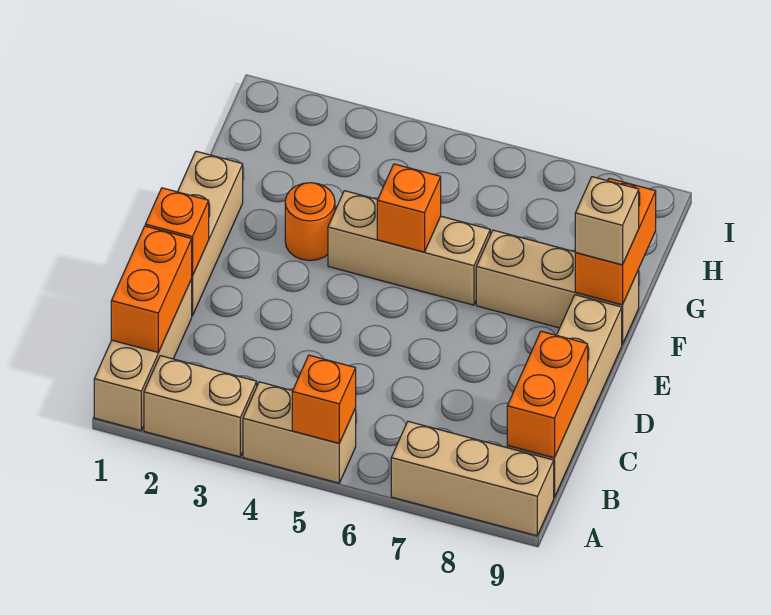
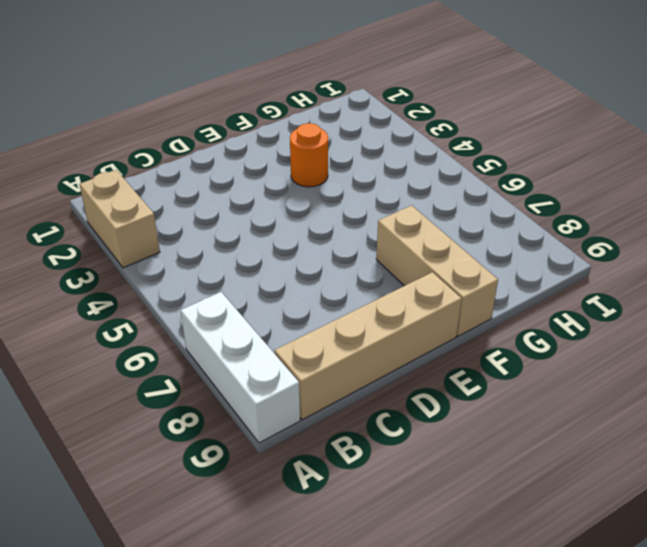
white brick A7:A9 level 1 -> tan brick A7:A9 level 1
none -> tan brick A1:C1 level 1
none -> tan brick A4:A5 level 1
none -> tan brick D1:F1 level 1

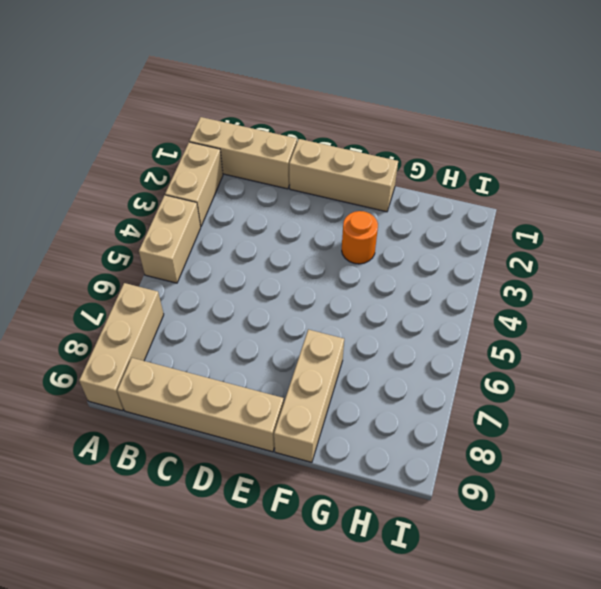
none -> tan brick F4:F6 level 1
none -> orange brick A5 level 2
none -> orange brick B1:C1 level 2

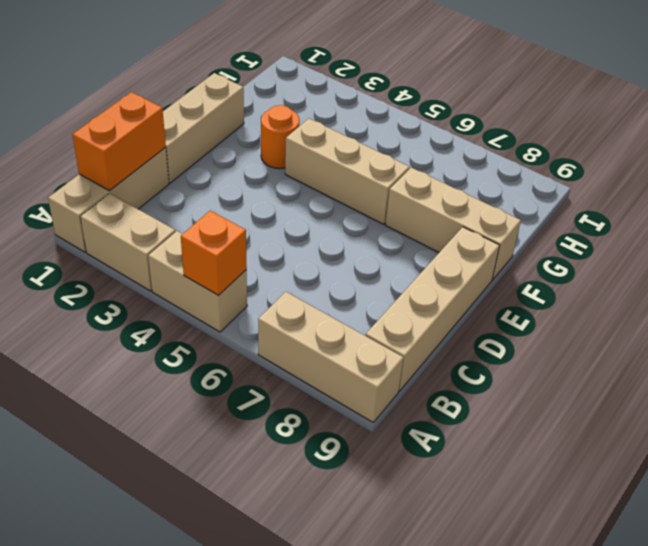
none -> orange brick B9:C9 level 2
none -> orange brick D1 level 2
none -> orange brick F5 level 2

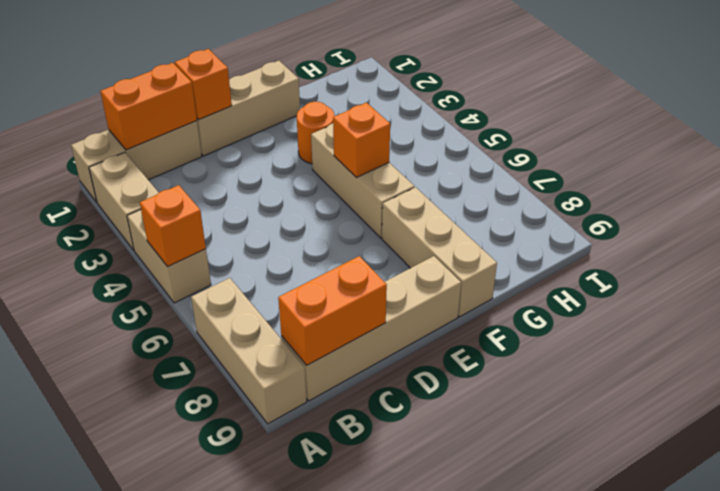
none -> orange brick F9:G9 level 2
none -> tan brick F9 level 3

